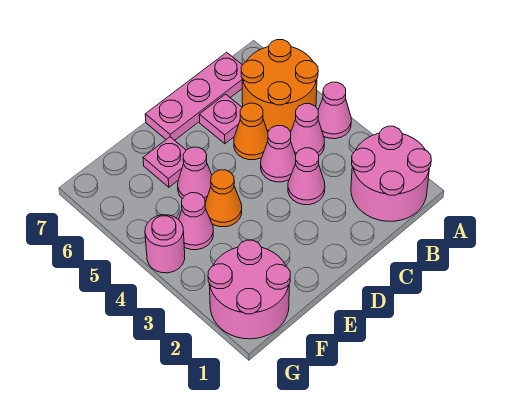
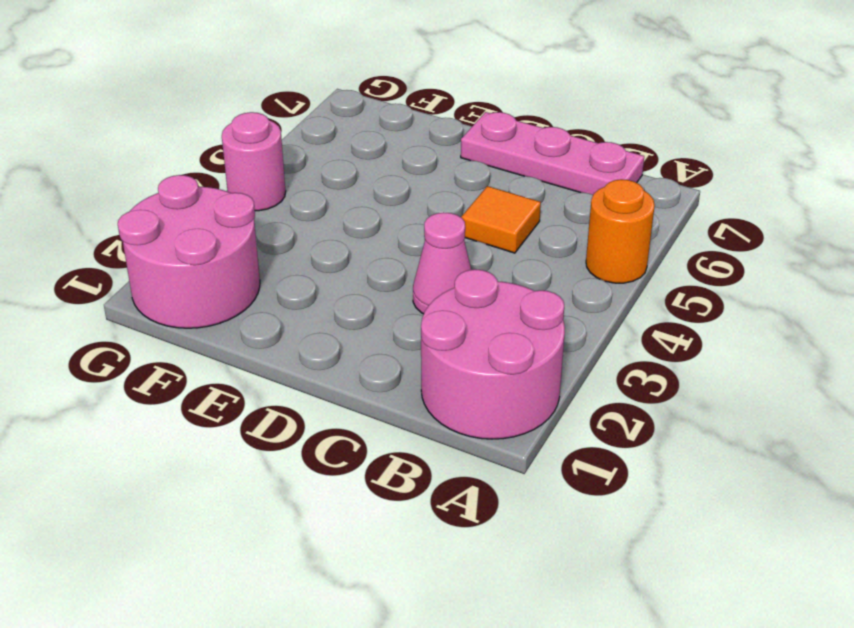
orange round brick A5 level 1 -> orange round brick A5:B6 level 1
orange tile C5 level 1 -> orange cone C5 level 1
none -> pink cone A4 level 1
none -> pink cone B4 level 1
none -> pink cone C4 level 1

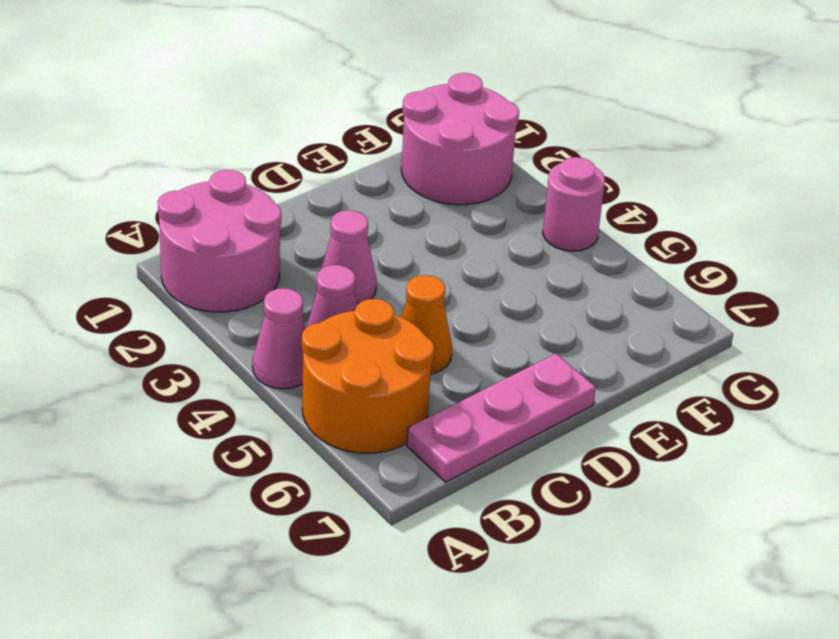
none -> pink cone C4 level 1
none -> pink plate C6 level 1
none -> orange cone E4 level 1

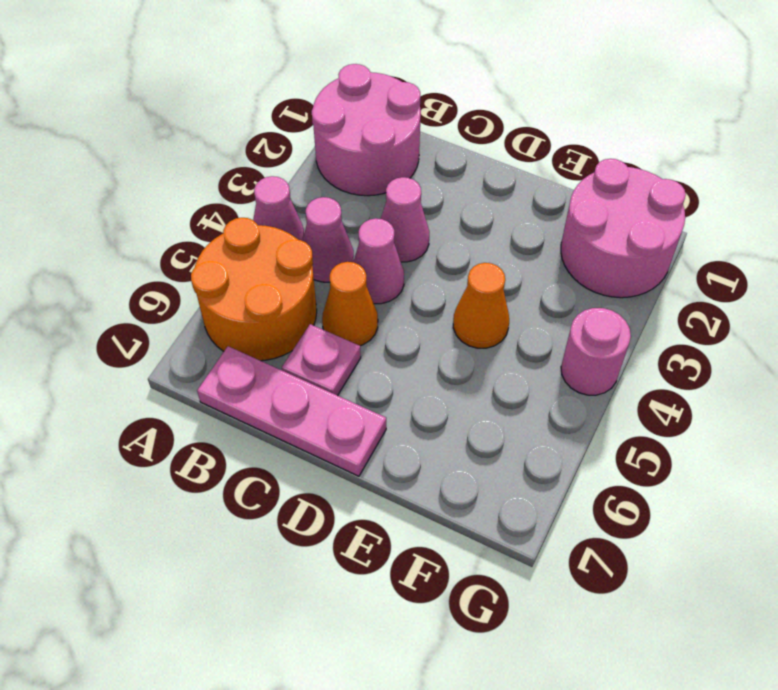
none -> pink cone E5 level 1
none -> pink plate E6 level 1
none -> pink cone F4 level 1

